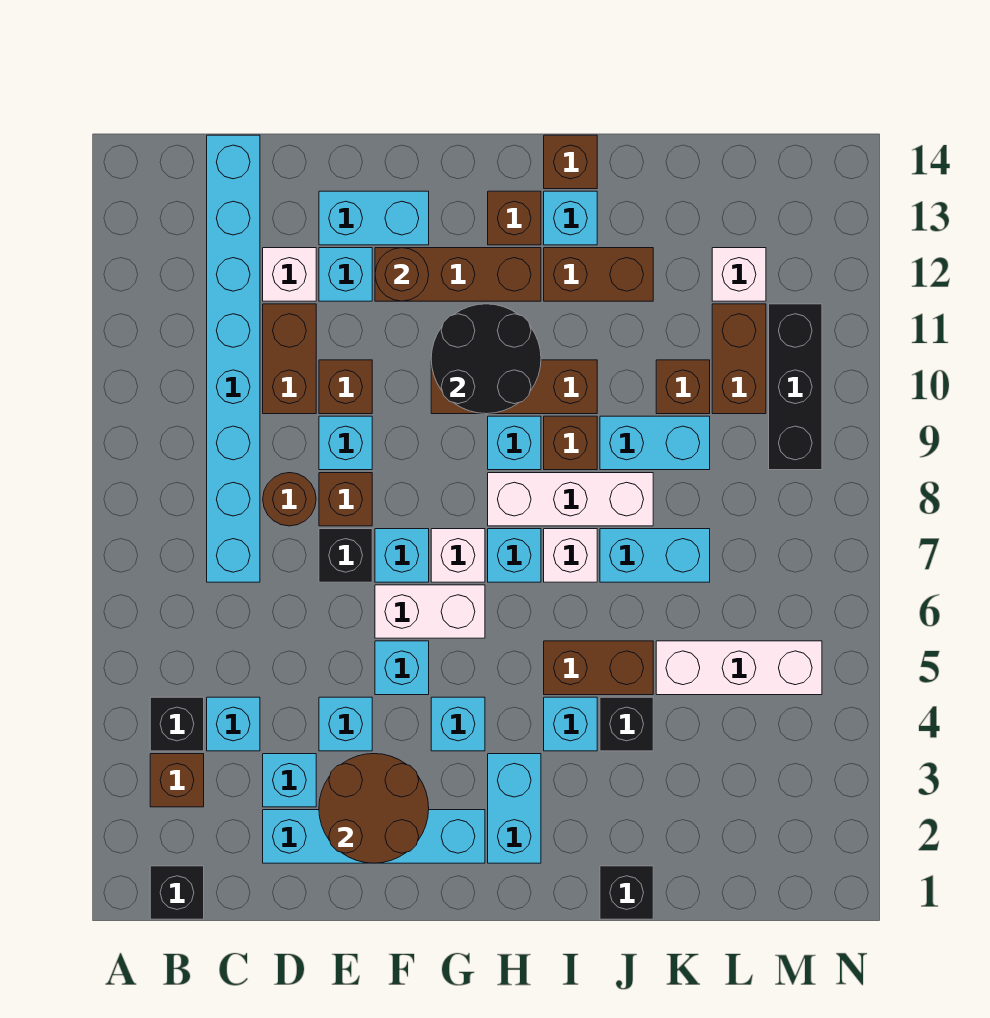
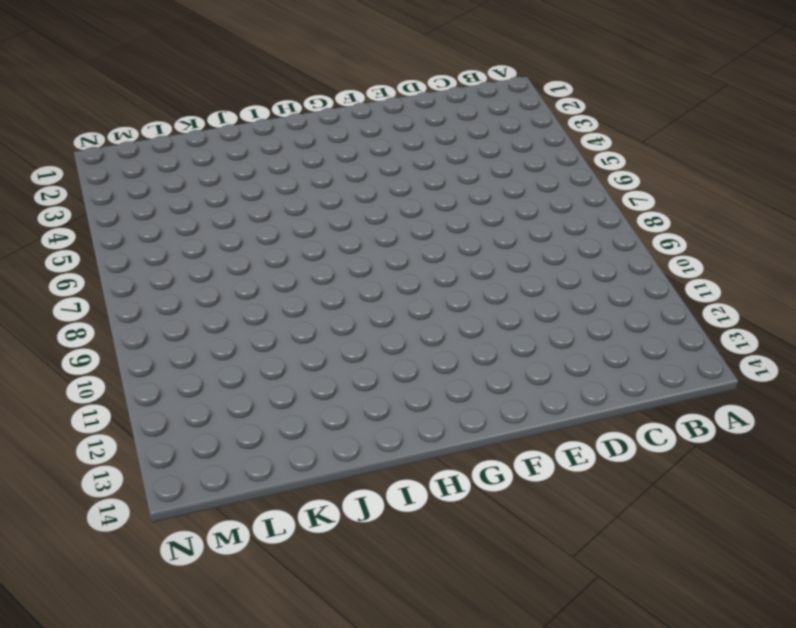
none -> black brick B1 level 1
none -> brown brick B3 level 1
none -> black brick B4 level 1
none -> cyan brick C4 level 1

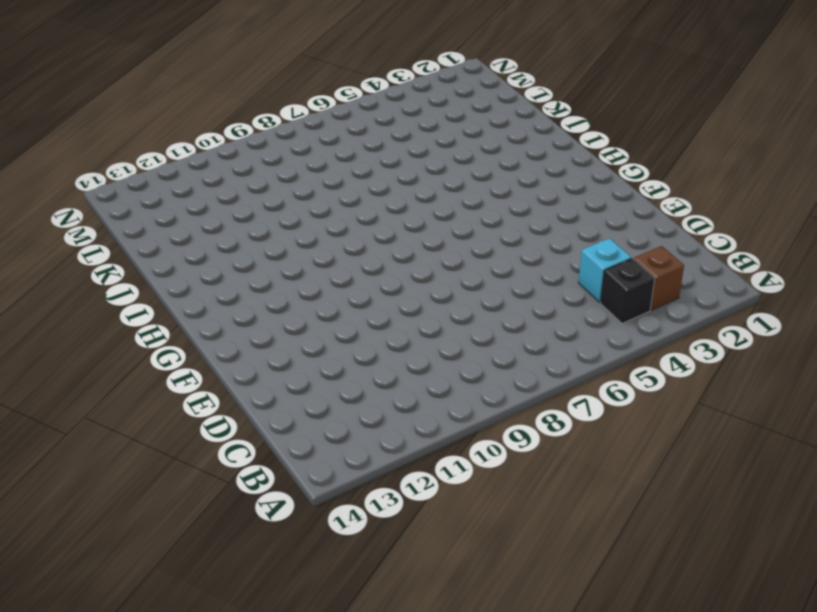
none -> black brick B1 level 1
none -> cyan brick C7:C14 level 1
none -> cyan brick D2:G2 level 1
none -> cyan brick D3 level 1

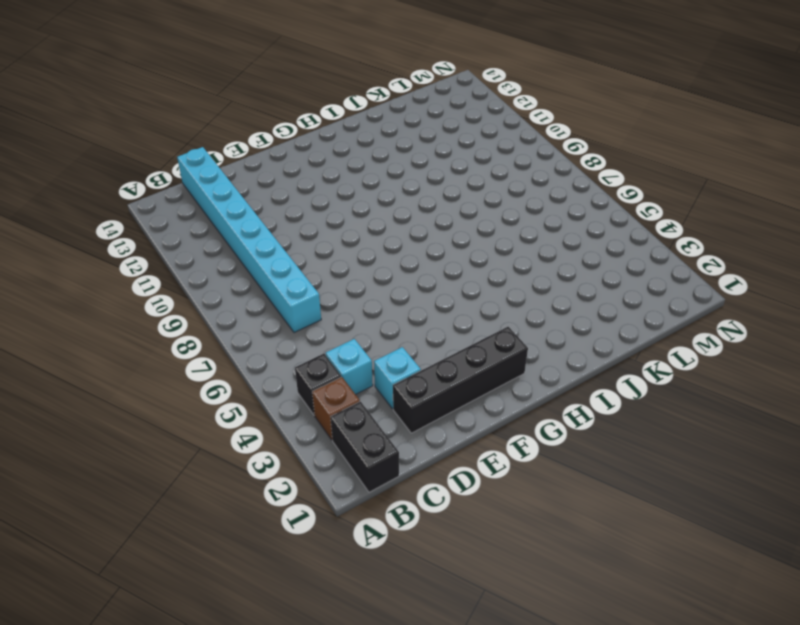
black brick B1:B2 level 1 -> black brick B1 level 1
black brick D2:G2 level 1 -> cyan brick D2:G2 level 1
none -> brown round brick D8 level 1
none -> brown brick D10:D11 level 1
none -> white brick D12 level 1
none -> cyan brick E4 level 1

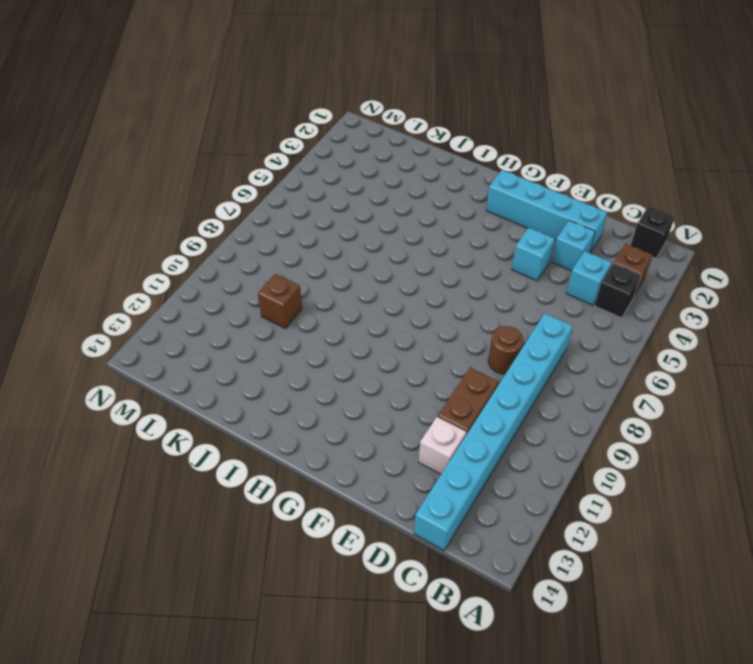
none -> black brick E7 level 1
none -> brown brick E8 level 1
none -> cyan brick E9 level 1
none -> brown brick E10 level 1

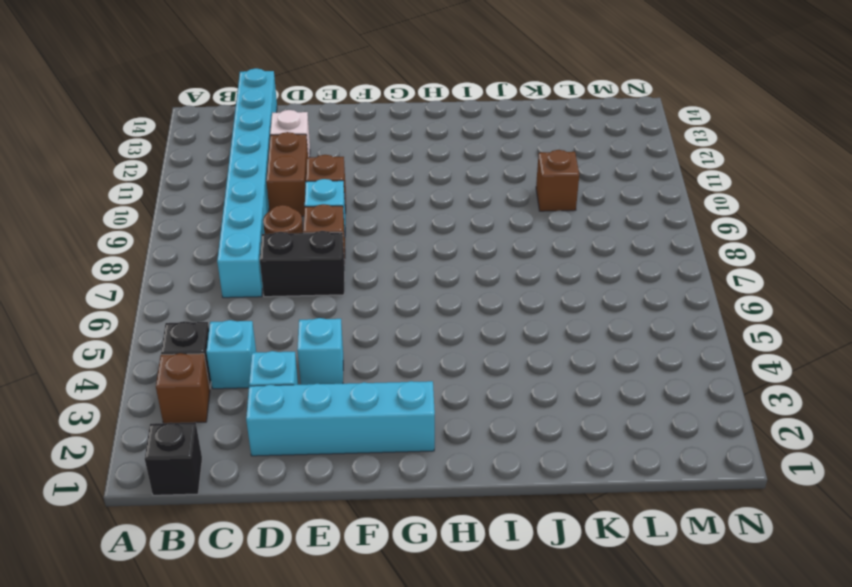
black brick D7:E7 level 1 -> black brick E7 level 1
none -> cyan brick E12 level 1
none -> cyan brick E13:F13 level 1
none -> cyan brick F5 level 1
none -> white brick F6:G6 level 1

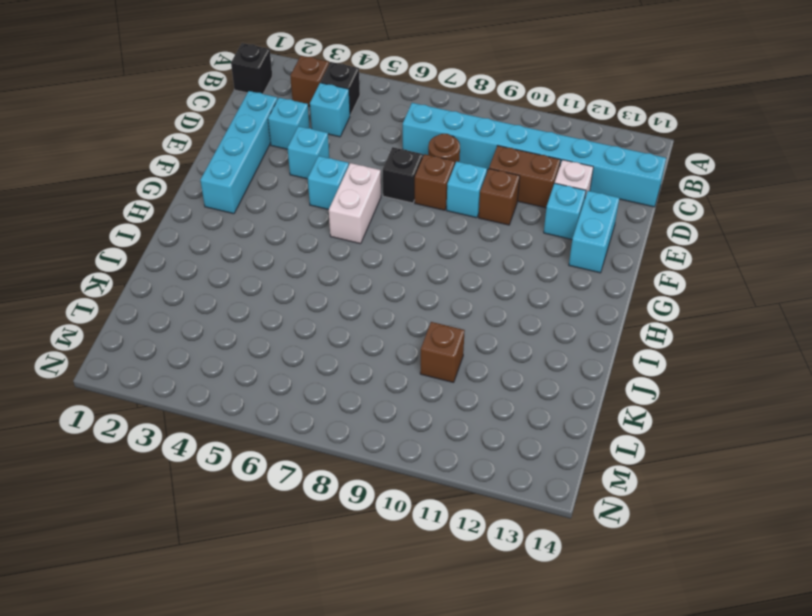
none -> cyan brick F7 level 1
none -> brown brick F12:H12 level 1
none -> cyan brick G4 level 1
none -> white brick G7 level 1

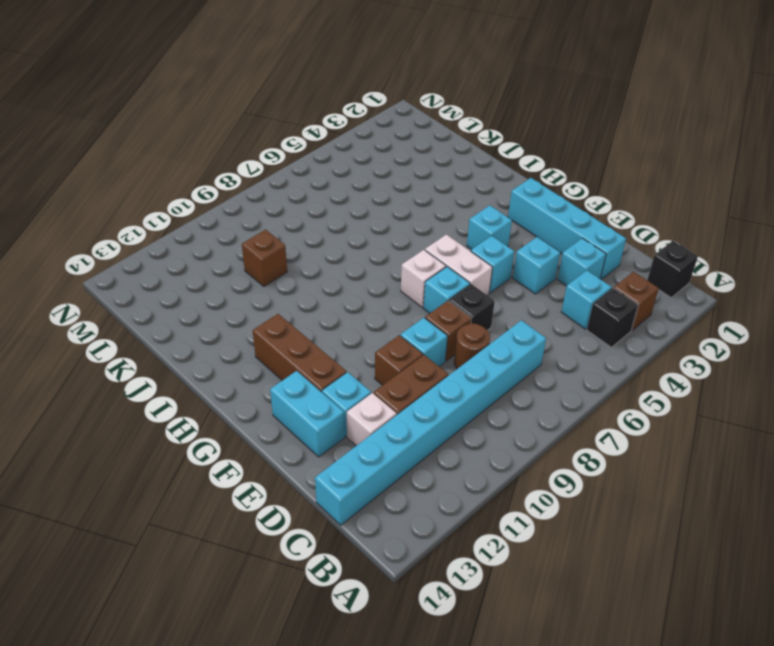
none -> brown brick G10:I10 level 1
none -> cyan brick H2:H3 level 1
none -> cyan brick H7 level 1
none -> white brick H8:J8 level 1

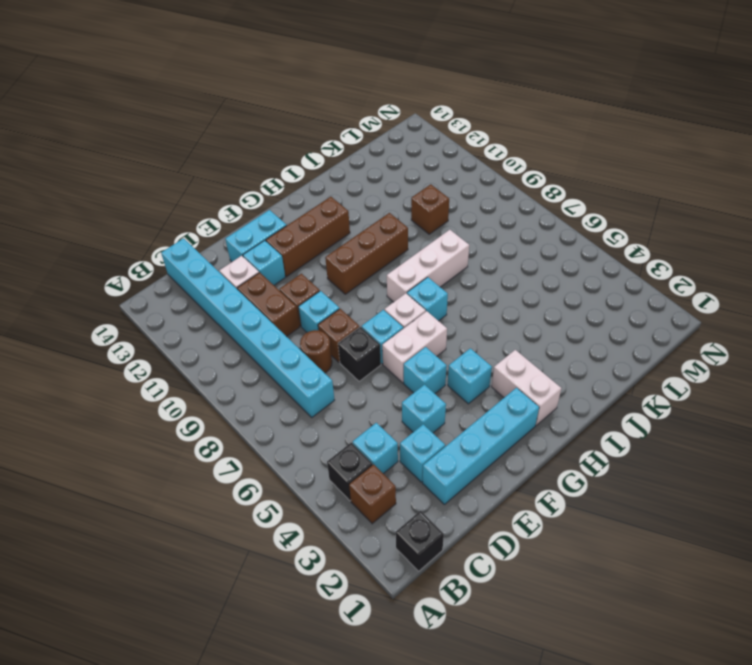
white brick H2:H3 level 1 -> cyan brick H2:H3 level 1
none -> cyan brick H9 level 1
none -> brown brick H13 level 1
none -> cyan brick I4 level 1
none -> brown brick I5:J5 level 1

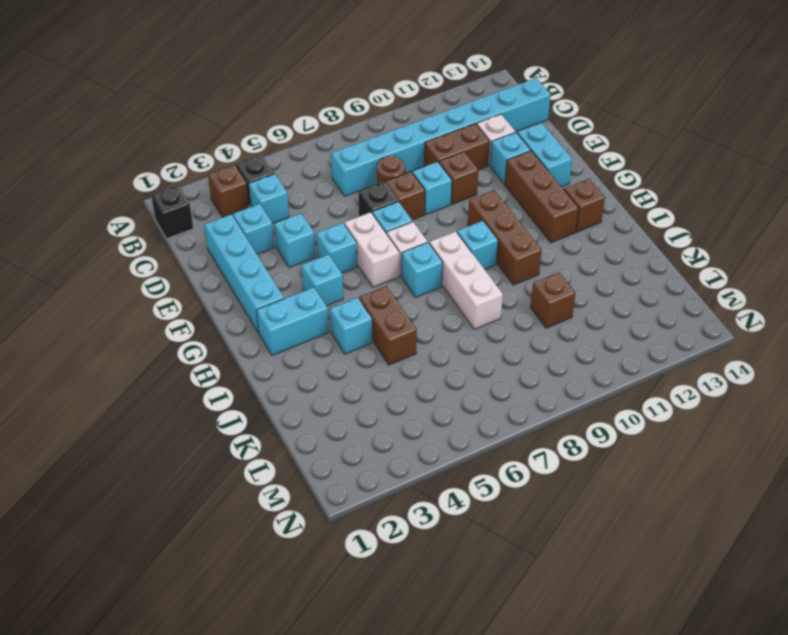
none -> white brick I7 level 1
none -> brown brick I9 level 1
none -> brown brick I12:J12 level 1
none -> cyan brick I13 level 1

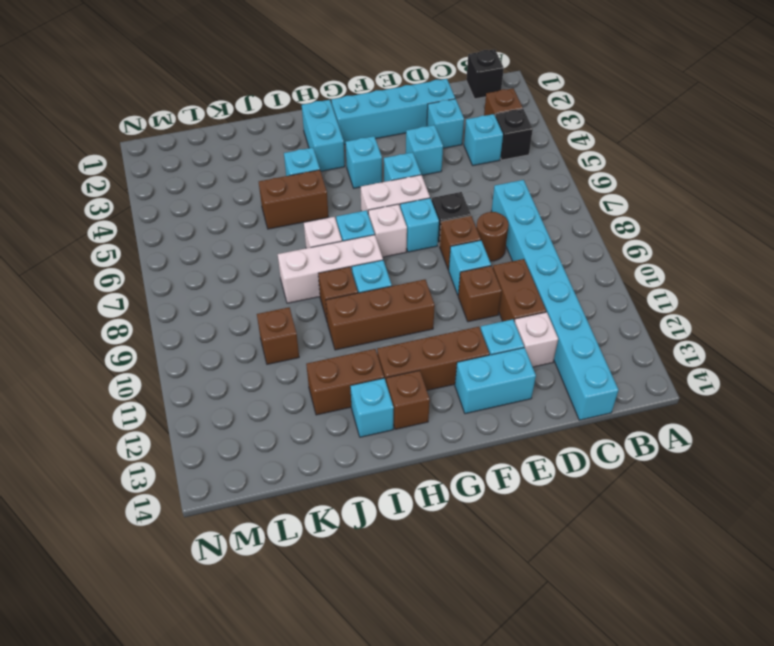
none -> brown brick I14 level 1
none -> black brick J1 level 1
none -> black brick J4 level 1
none -> cyan brick J7:K7 level 1

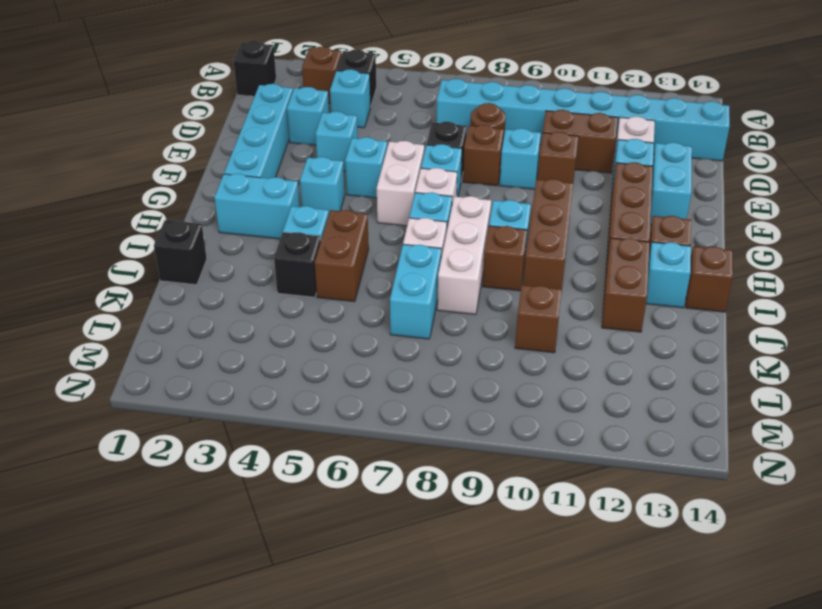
none -> cyan brick J9:K9 level 1
none -> white brick K5:M5 level 1
none -> brown brick L10:L11 level 1
none -> white brick L12 level 1

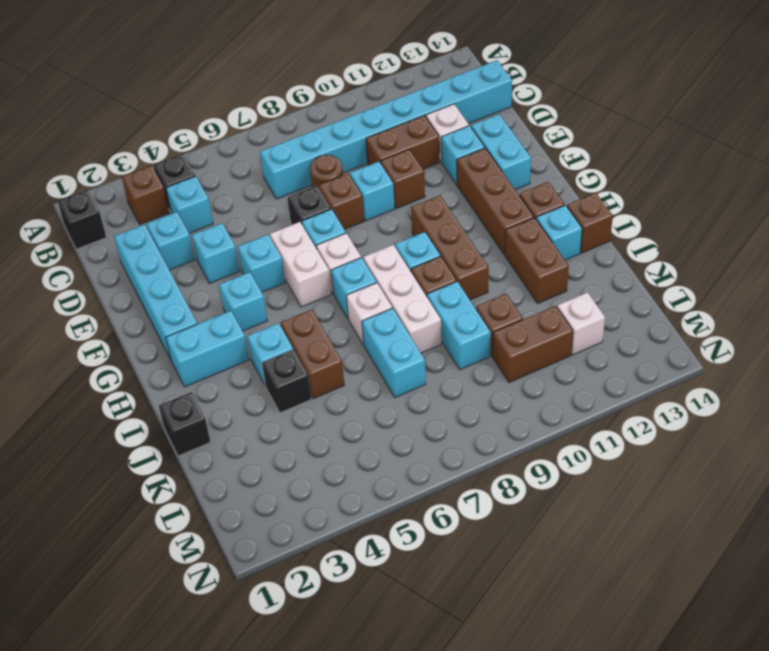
none -> white brick K5:M5 level 1
none -> black brick M9:M11 level 1
none -> brown round brick E2:F3 level 2
none -> brown round brick F12 level 2

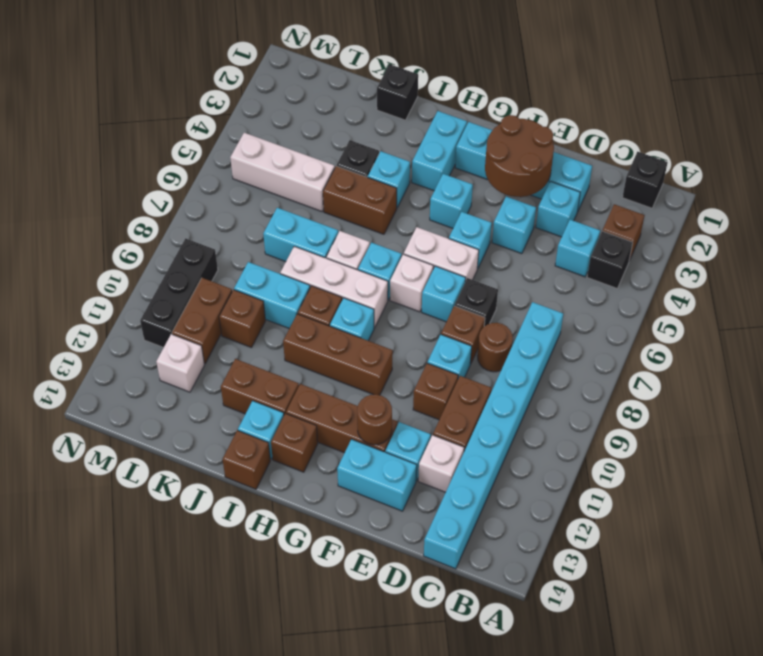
none -> black round brick G10:H11 level 2

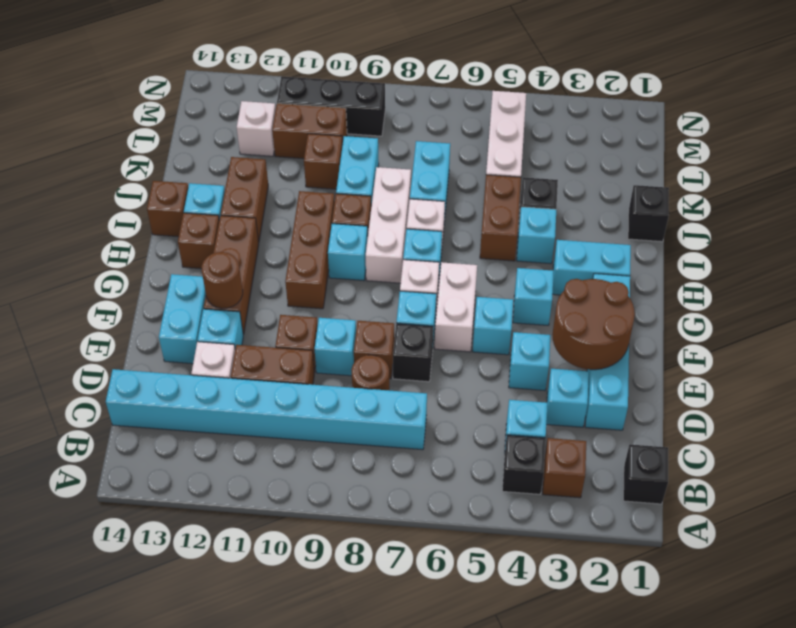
none -> black round brick G10:H11 level 2

